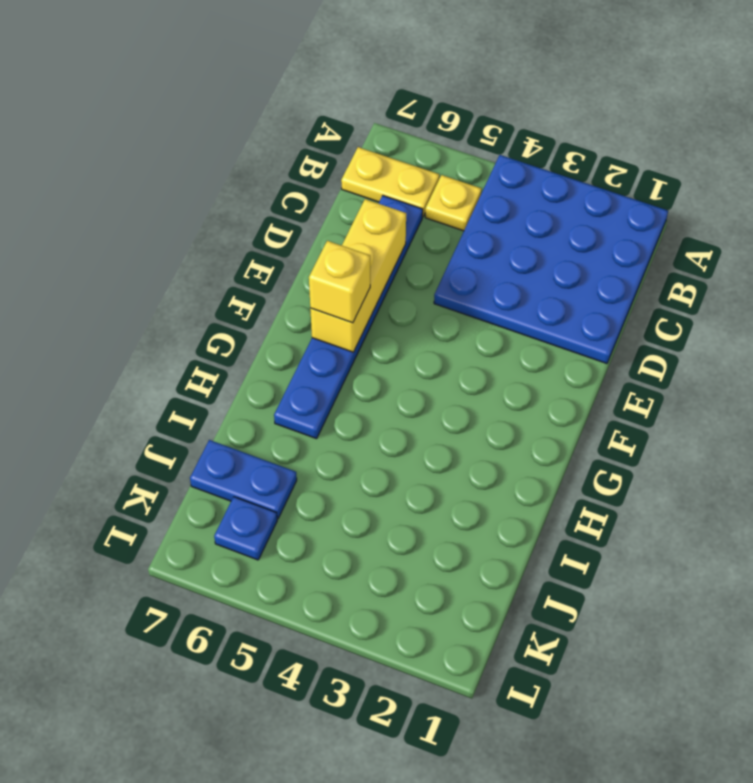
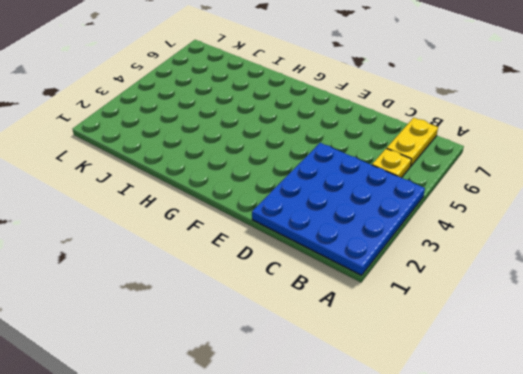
none -> blue plate C6:H6 level 1
none -> blue plate J6:J7 level 1

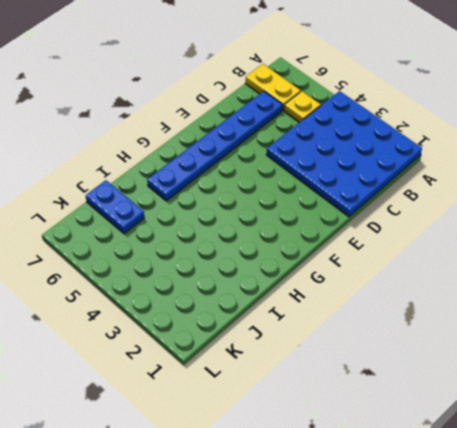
none -> blue plate K6 level 1
none -> yellow brick D6:F6 level 2

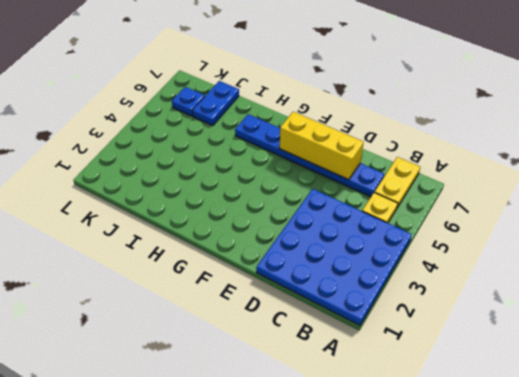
none -> yellow brick F6 level 3

